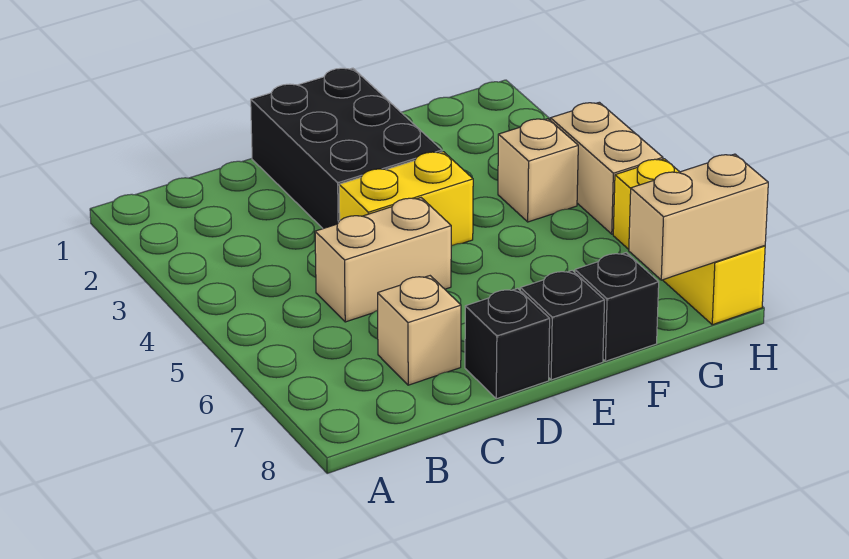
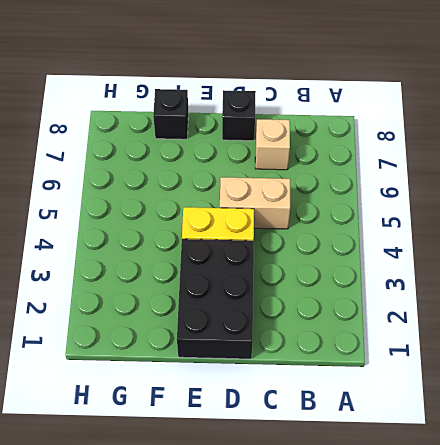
none -> black brick E8 level 1
none -> tan brick G4 level 1

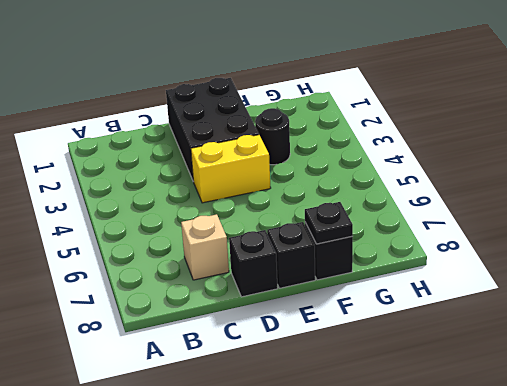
black round brick F3 level 1 -> none
black plate F8 level 2 -> none
none -> tan brick C5:D5 level 1
none -> tan brick G4 level 1

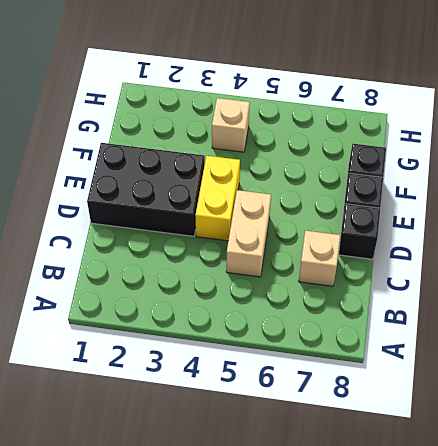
none -> tan brick H4:H5 level 1
none -> yellow brick H6:H8 level 1

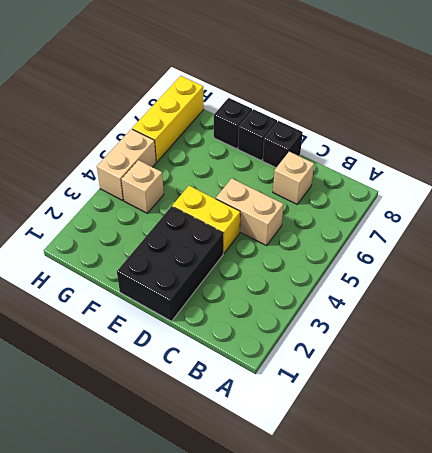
none -> tan brick G8:H8 level 2

